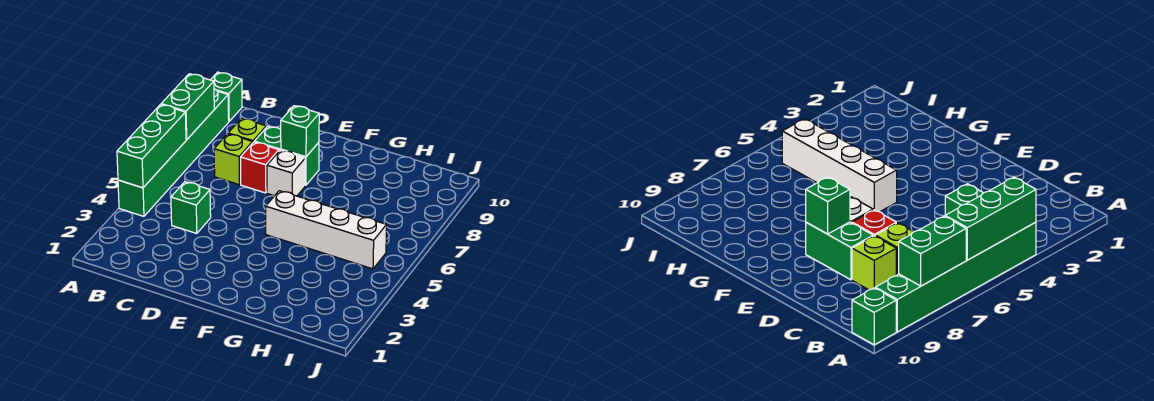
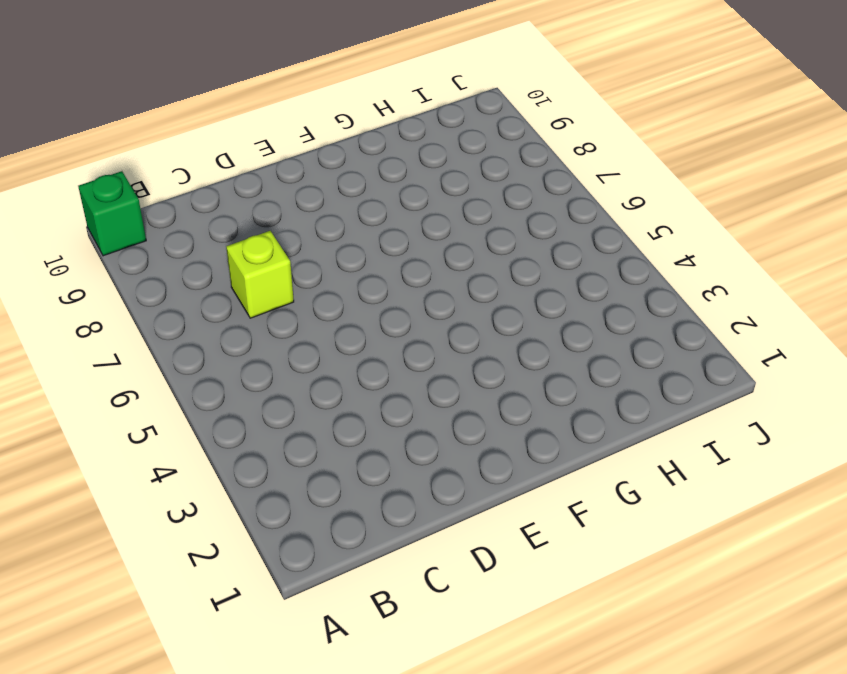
none -> green brick A4:A9 level 1
none -> green brick C4 level 1
none -> lime brick C8 level 1

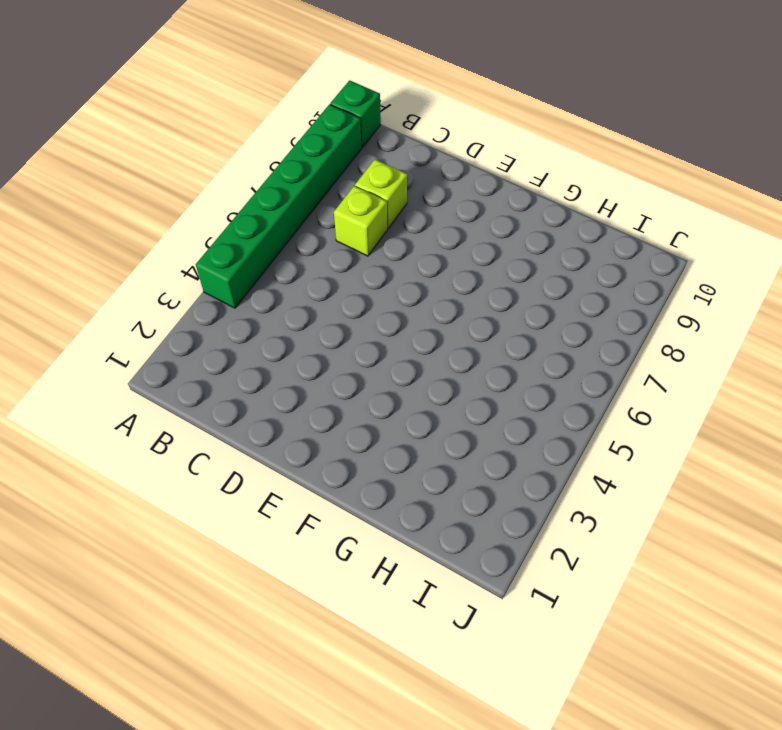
none -> green brick C4 level 1
none -> red brick D7 level 1
none -> green brick D8:E8 level 1

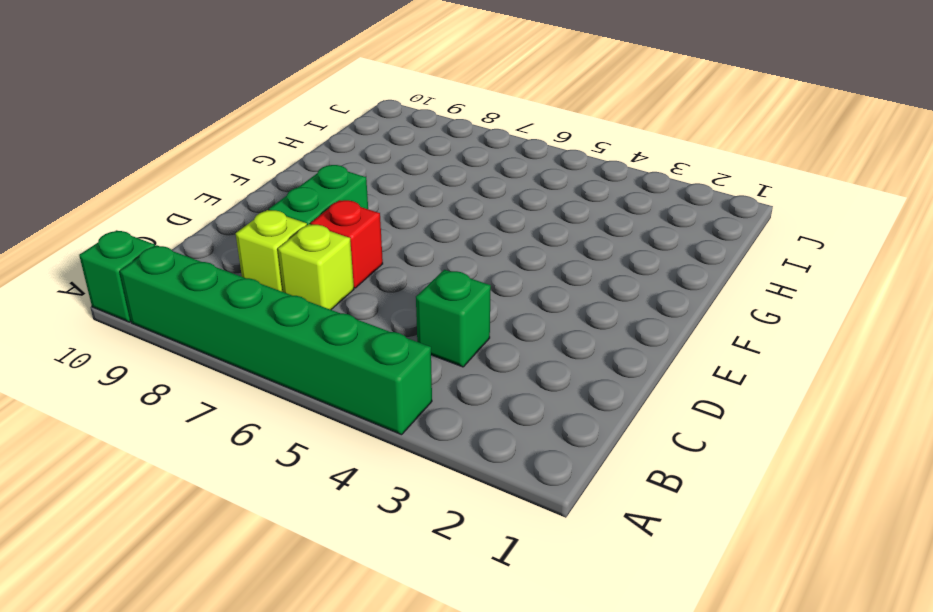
none -> white brick E7 level 1
none -> white brick F5:I5 level 1
none -> green brick A4:A6 level 2

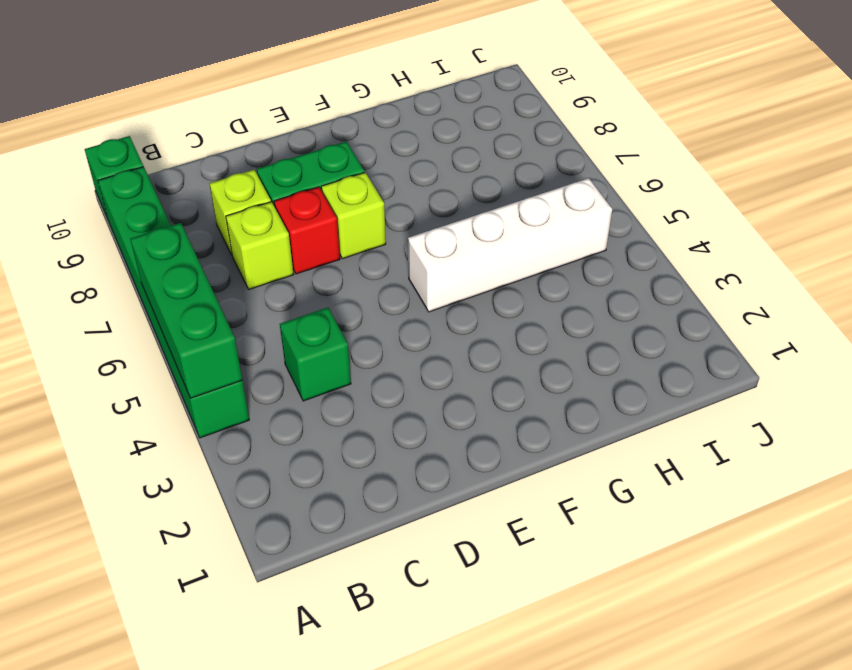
lime brick E7 level 1 -> white brick E7 level 1
none -> green brick A7:A8 level 2
none -> green brick E8 level 2

